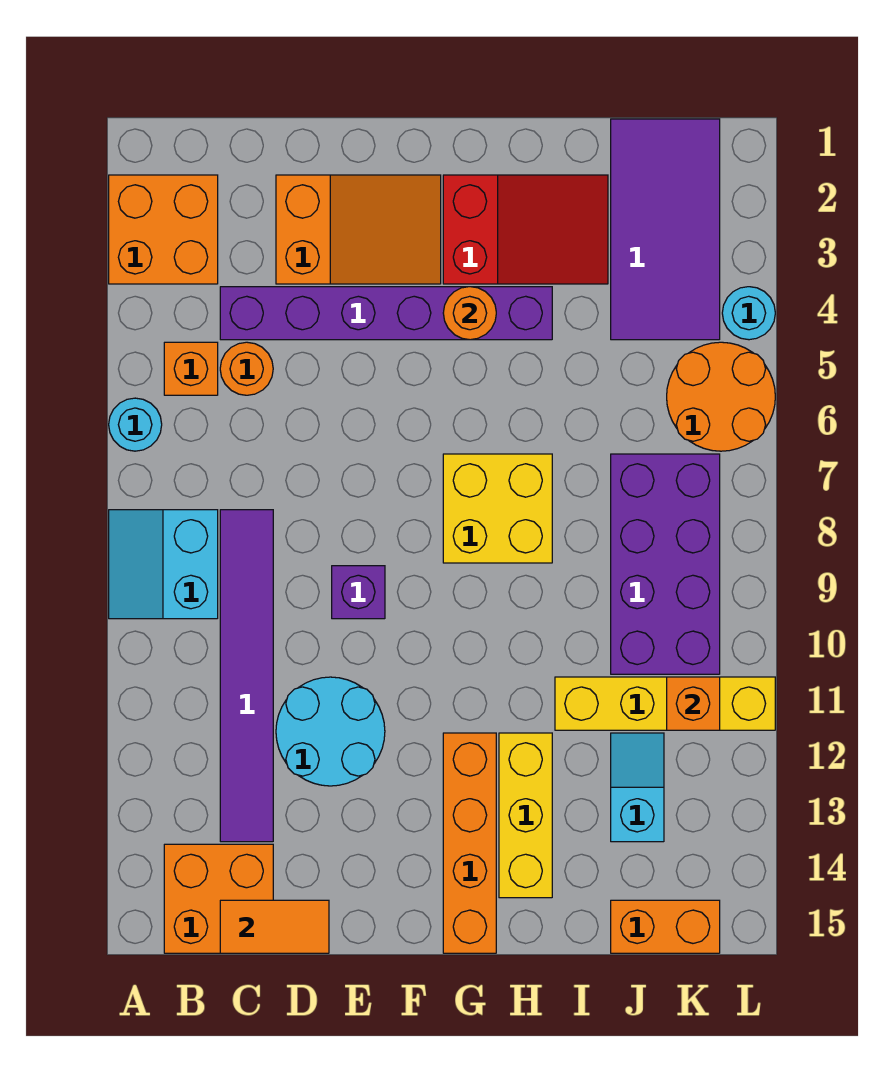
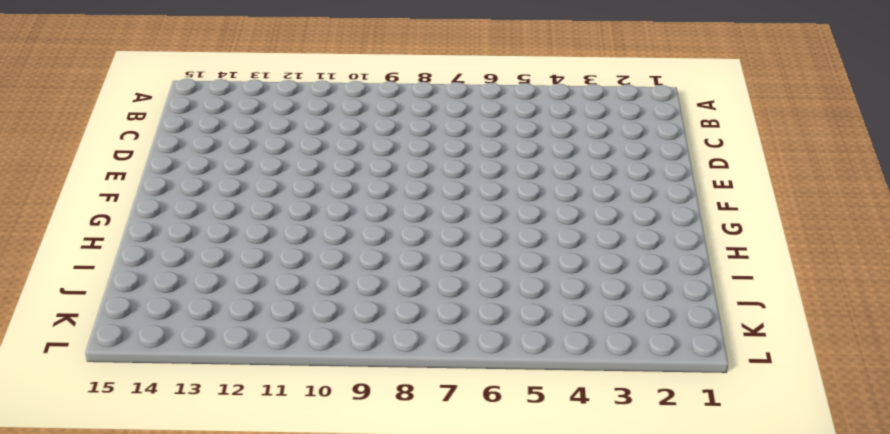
none -> orange brick A2:B3 level 1
none -> cyan round brick A6 level 1
none -> cyan slope A8:B9 level 1 top B

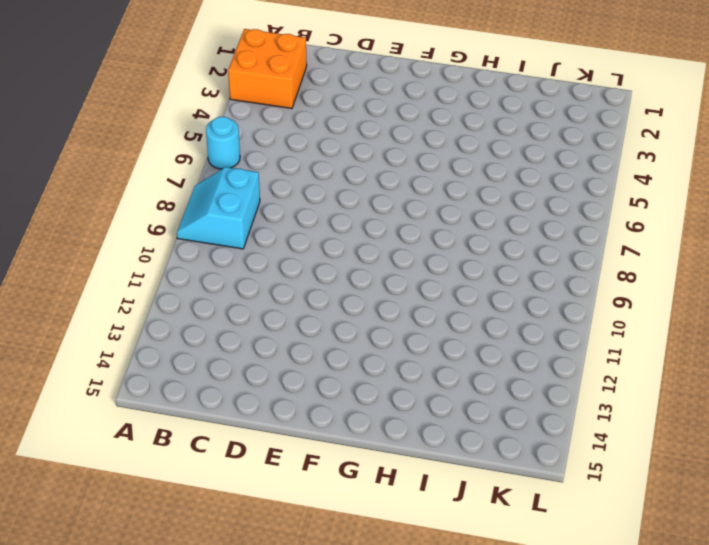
none -> orange brick B5 level 1
none -> orange brick B14:C15 level 1
none -> purple brick C4:H4 level 1

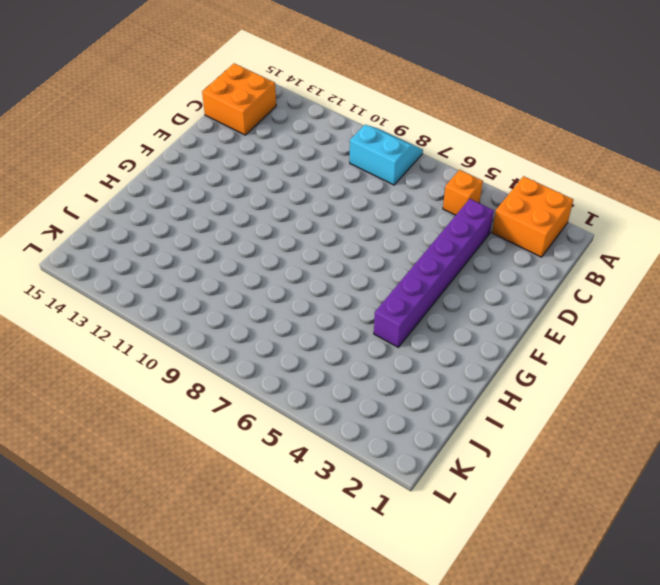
none -> cyan round brick A6 level 1
none -> orange round brick C5 level 1
none -> purple tile C8:C13 level 1

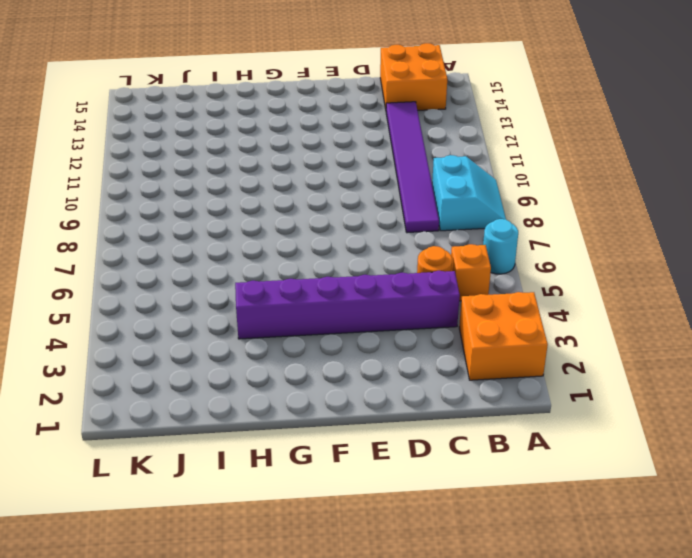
none -> orange slope D2:F3 level 1 top D
none -> cyan round brick D11:E12 level 1
none -> purple brick E9 level 1

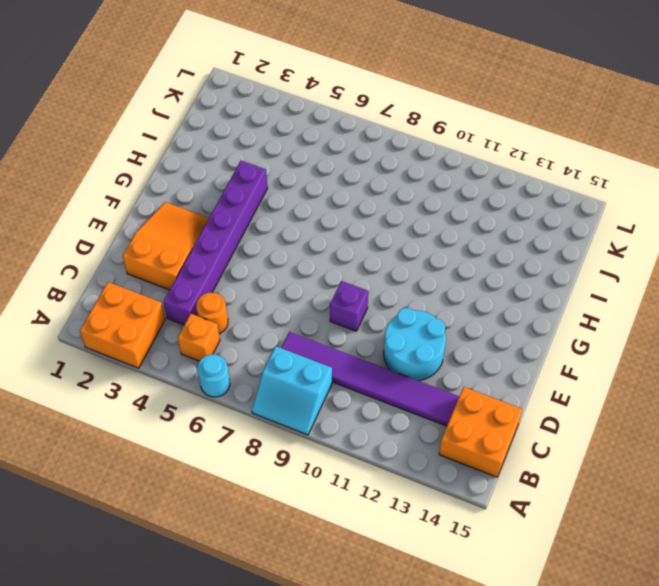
none -> red slope G2:I3 level 1 top G
none -> yellow brick G7:H8 level 1
none -> orange brick G12:G15 level 1

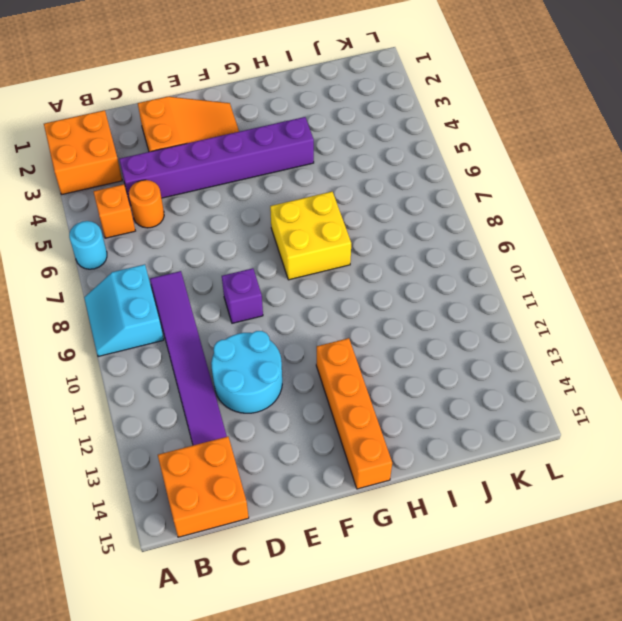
none -> red slope G2:I3 level 1 top G
none -> yellow brick H12:H14 level 1
none -> yellow brick I11:L11 level 1

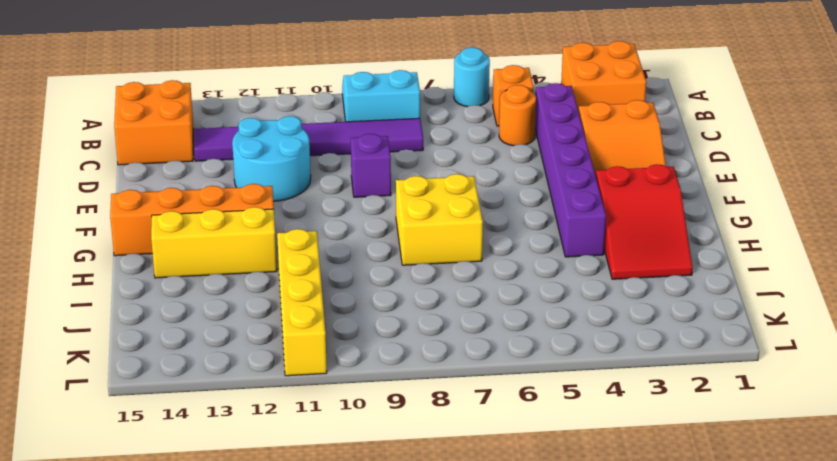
none -> purple tile J1:K4 level 1
none -> purple brick J7:K10 level 1
none -> cyan slope J12:J13 level 1 top 13

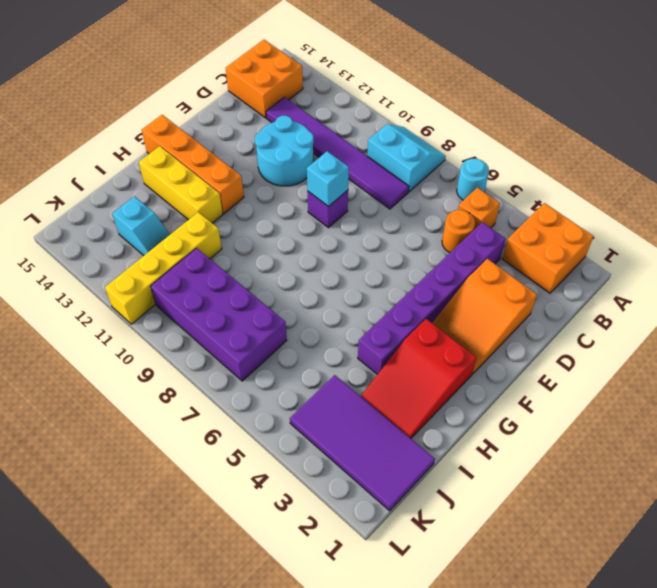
cyan brick E9 level 2 -> none
none -> yellow brick G7:H8 level 1
none -> orange brick J15:K15 level 1
none -> orange round brick K5:L6 level 1

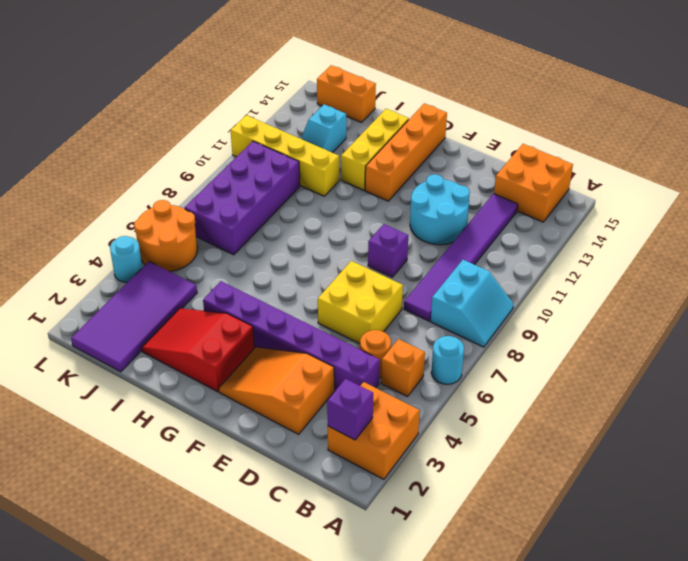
purple brick B2 level 2 -> none
yellow brick D6:E7 level 1 -> yellow brick G7:H8 level 1
none -> orange tile C15:D15 level 2
none -> orange round brick G4 level 2
none -> orange brick K11 level 2

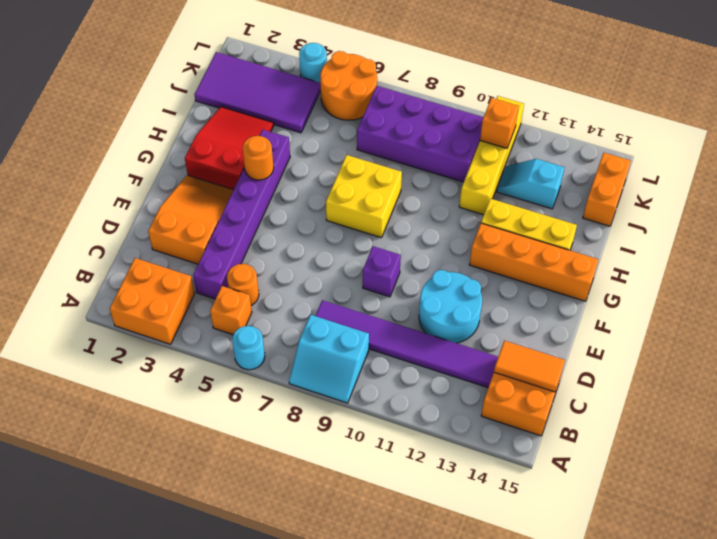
orange tile C14:C15 level 2 -> orange tile C15:D15 level 2

